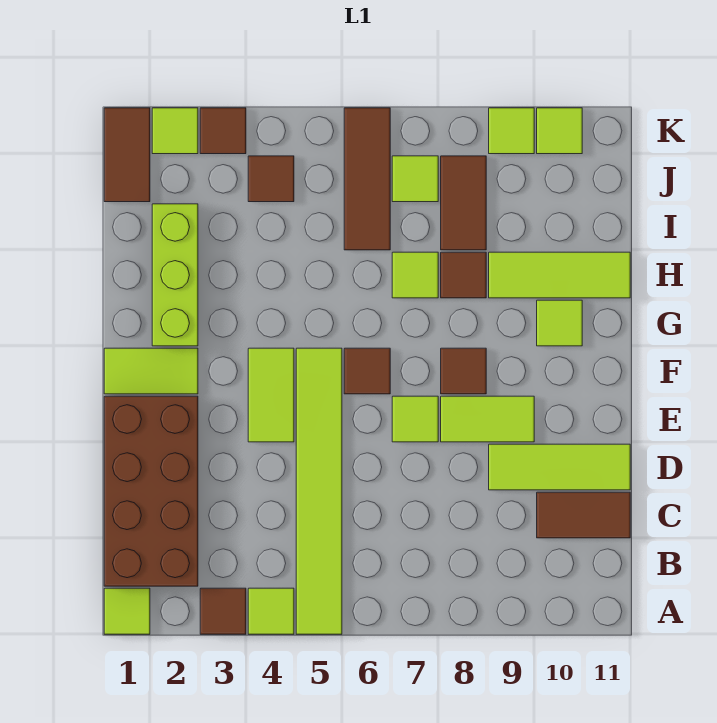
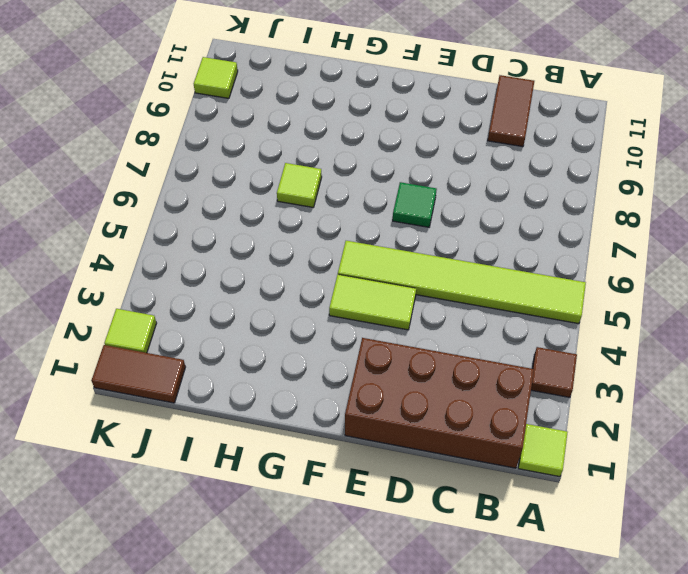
green tile E7 level 1 -> lime tile E7 level 1
none -> lime tile A4 level 1
none -> lime tile D9:D11 level 1
none -> lime tile E8:E9 level 1

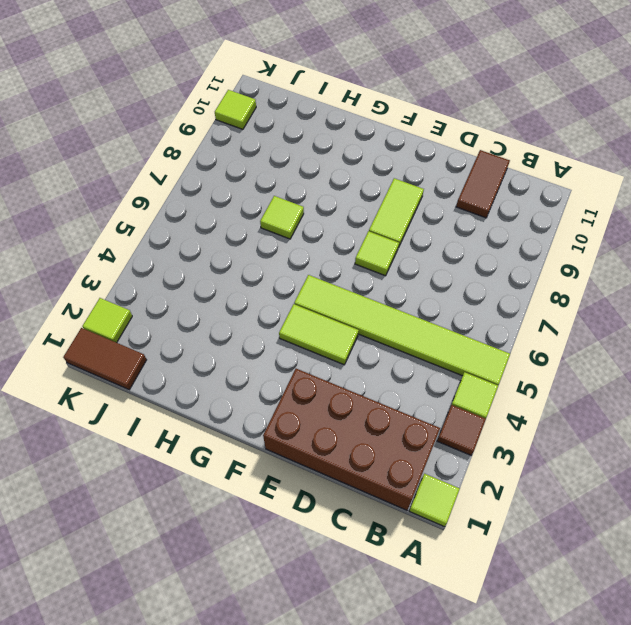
none -> lime tile D9:D11 level 1
none -> lime tile F1:F2 level 1
none -> brown tile F6 level 1

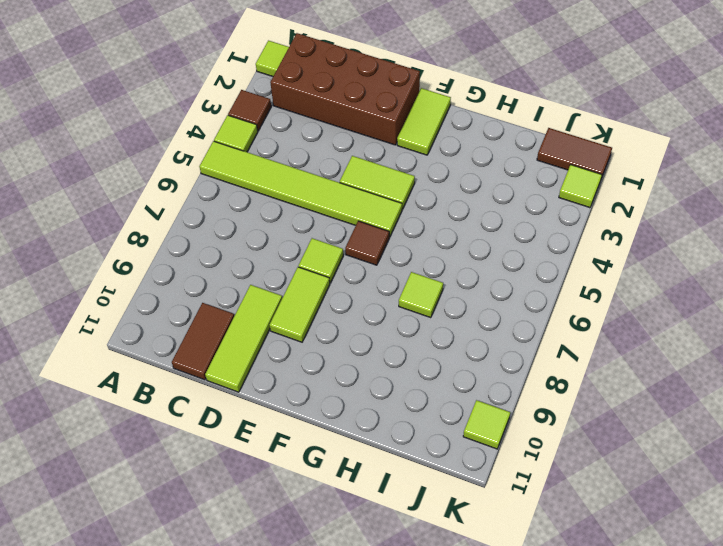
none -> brown tile F8 level 1
none -> lime brick G2:I2 level 1
none -> lime tile G10 level 1

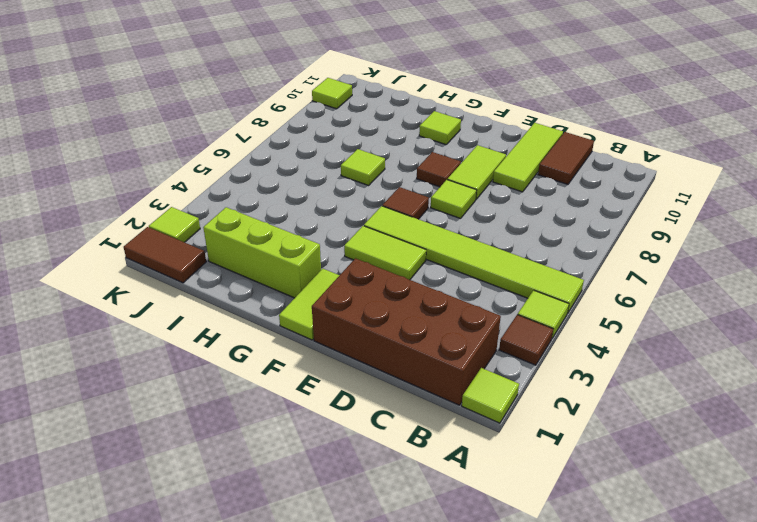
none -> brown tile H8 level 1
none -> lime tile H9:H11 level 1
none -> brown tile I6:K6 level 1

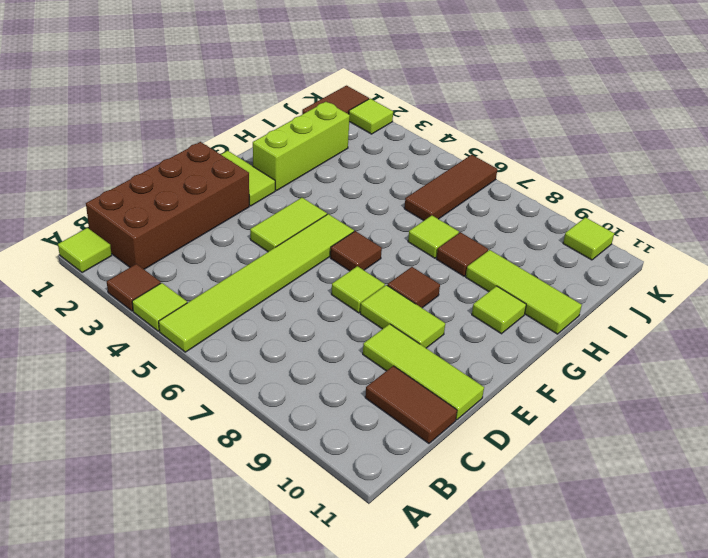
none -> brown tile I8:J8 level 1
none -> brown tile J4 level 1
none -> lime tile J7 level 1

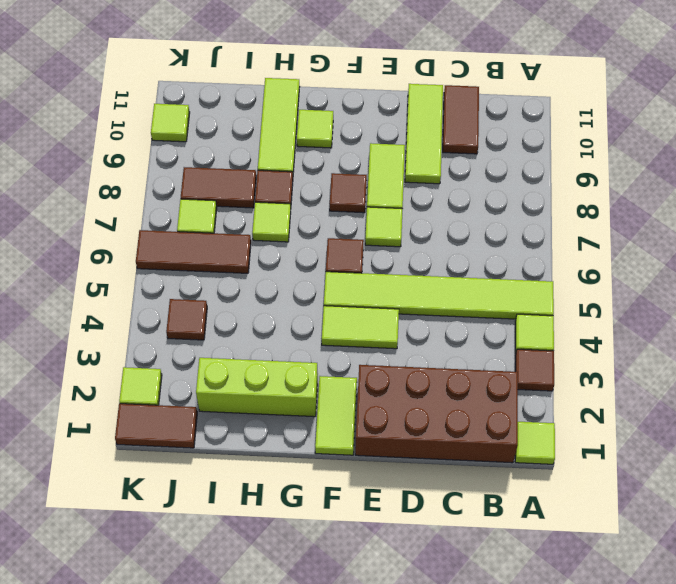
none -> brown tile K3 level 1
none -> lime tile K9 level 1

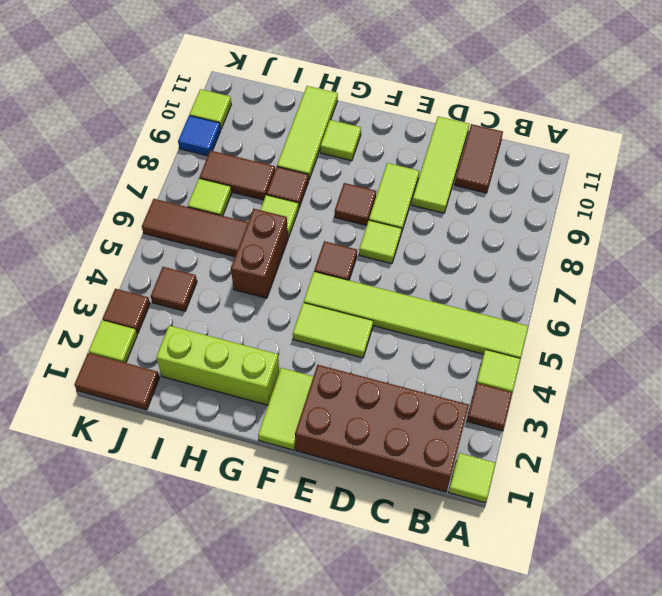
brown brick H5:H6 level 1 -> none
blue tile K9 level 1 -> lime tile K9 level 1

